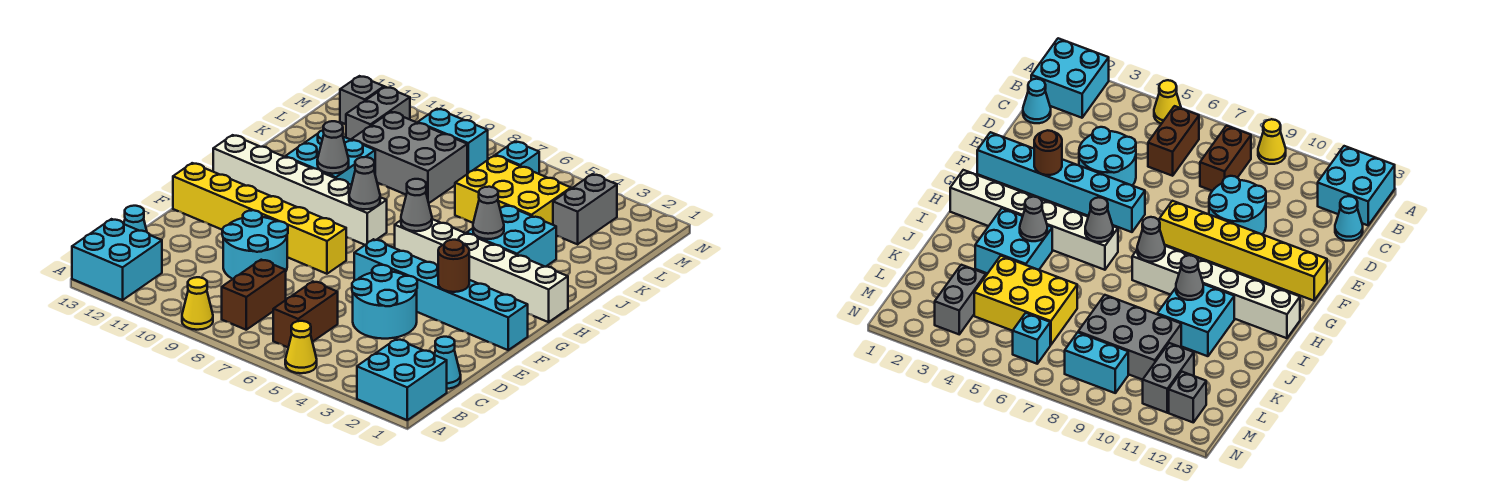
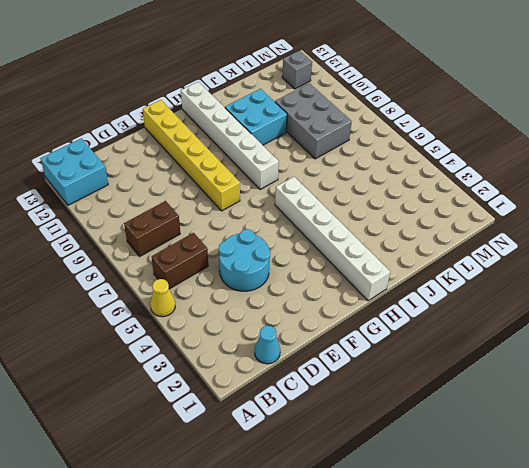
none -> cyan brick A1:B2 level 1
none -> yellow cone A9 level 1
none -> cyan cone C13 level 1

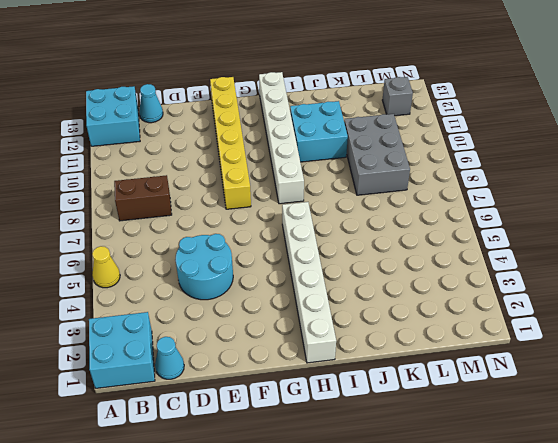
none -> yellow cone A9 level 1
none -> brown brick B6:C6 level 1
none -> cyan round brick D9:E10 level 1

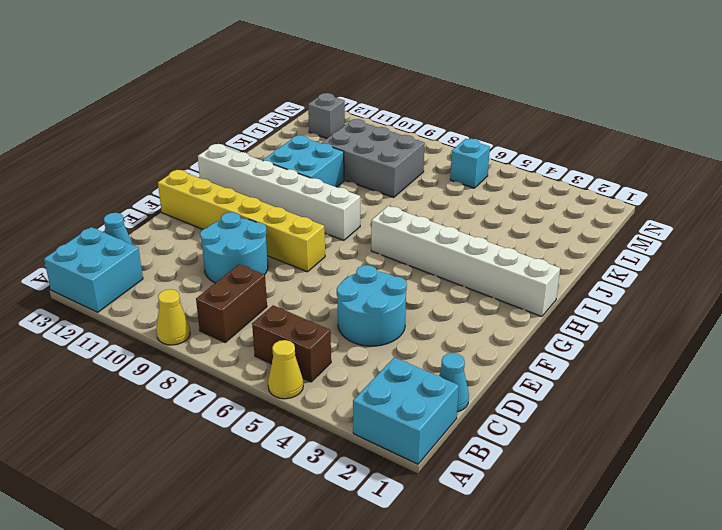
brown brick B5:B6 level 1 -> brown brick B6:C6 level 1
none -> cyan brick F1:F6 level 1
none -> cyan brick I3:J4 level 1
none -> yellow brick K4:L6 level 1

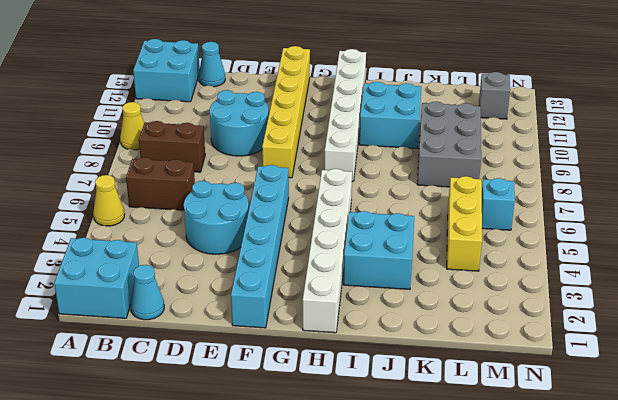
yellow brick L4:L6 level 1 -> yellow brick K4:L6 level 1
none -> grey brick L3:M3 level 1
none -> grey brick L11:M11 level 1
none -> cyan brick M8:M9 level 1

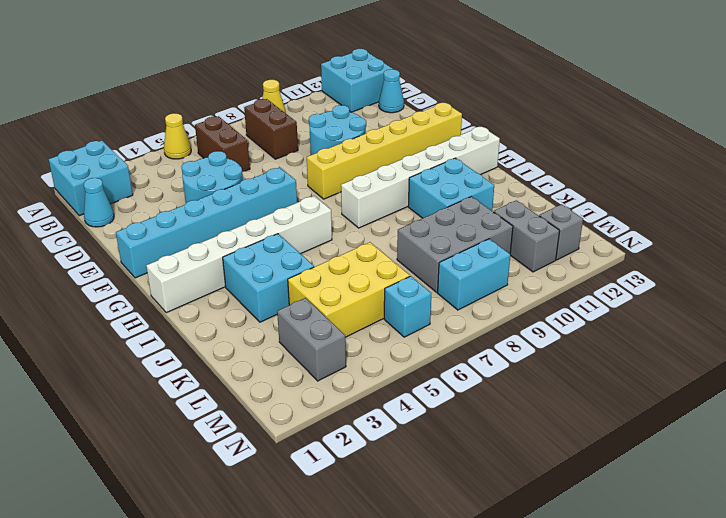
none -> brown round brick F3 level 2
none -> grey cone H6 level 2
none -> grey cone H8 level 2

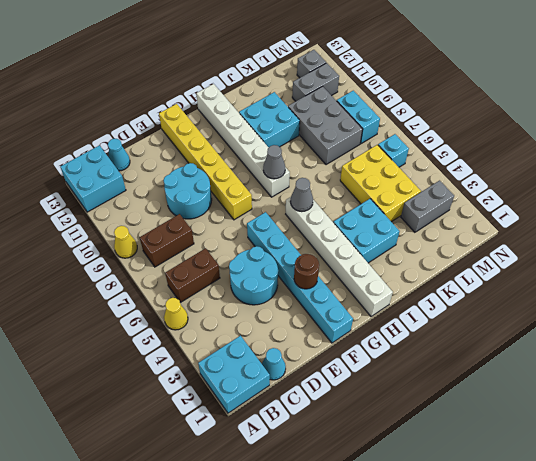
none -> grey cone I4 level 2
none -> grey cone I10 level 2

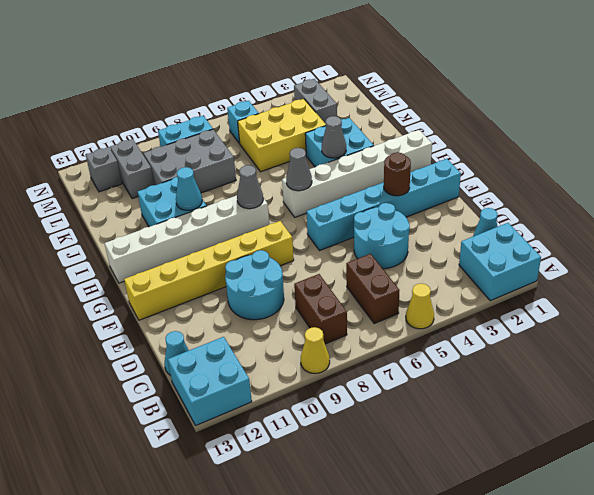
cyan cone I10 level 2 -> grey cone I10 level 2

